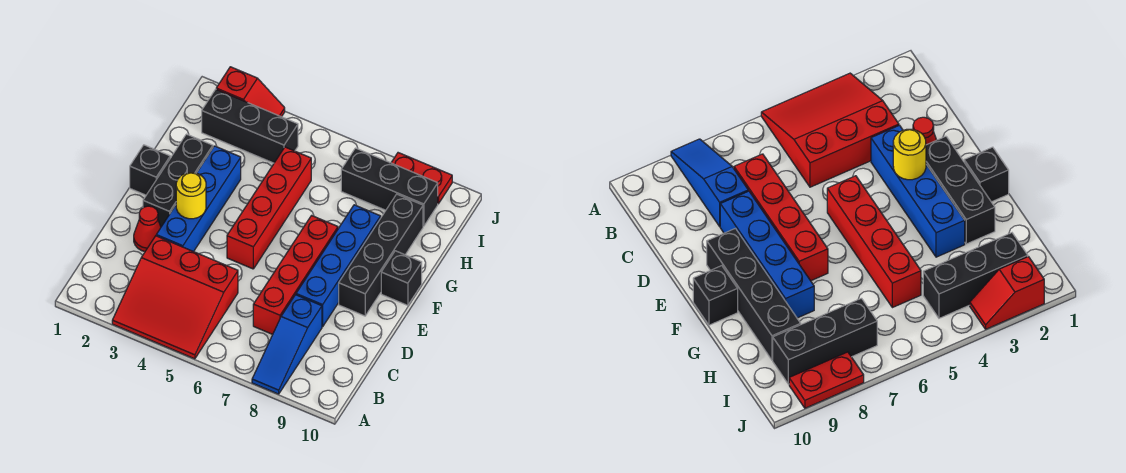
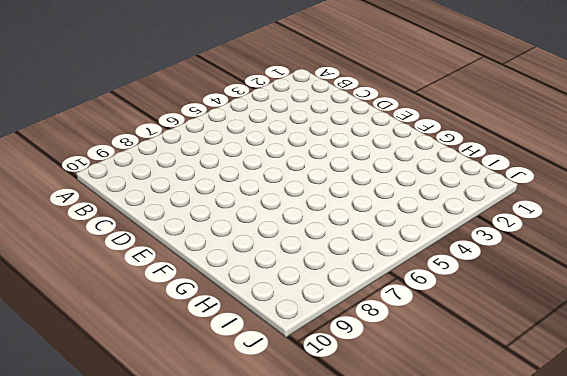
none -> red slope A3:C5 level 1 top C
none -> blue slope A8:C8 level 1 top C
none -> red brick C7:F7 level 1

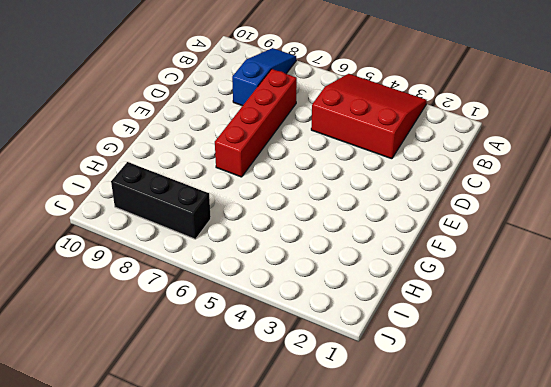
none -> red cone D2 level 1
none -> blue brick D3:G3 level 1
none -> blue brick D8:G8 level 1

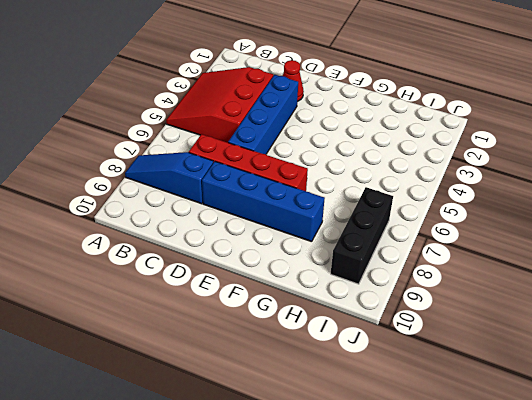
blue brick D3:D6 level 1 -> blue brick D3:G3 level 1
none -> black brick E2:G2 level 1
none -> red brick E5:H5 level 1
none -> black brick E9:H9 level 1

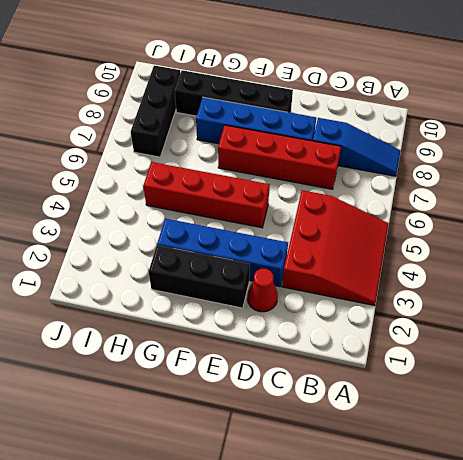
none -> black brick F1 level 1
none -> black brick F10 level 1
none -> black brick I2:I4 level 1

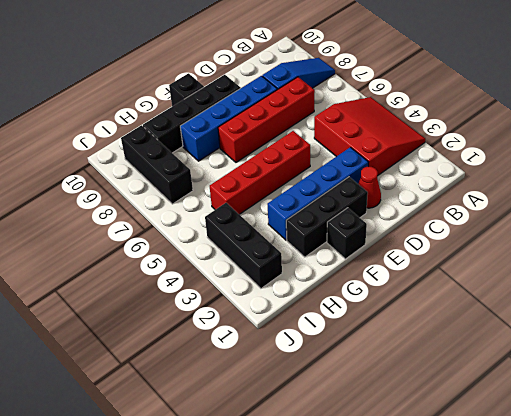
none -> red slope J2:J3 level 1 top 2
none -> red plate J8:J9 level 1
none -> yellow round brick E3 level 2

